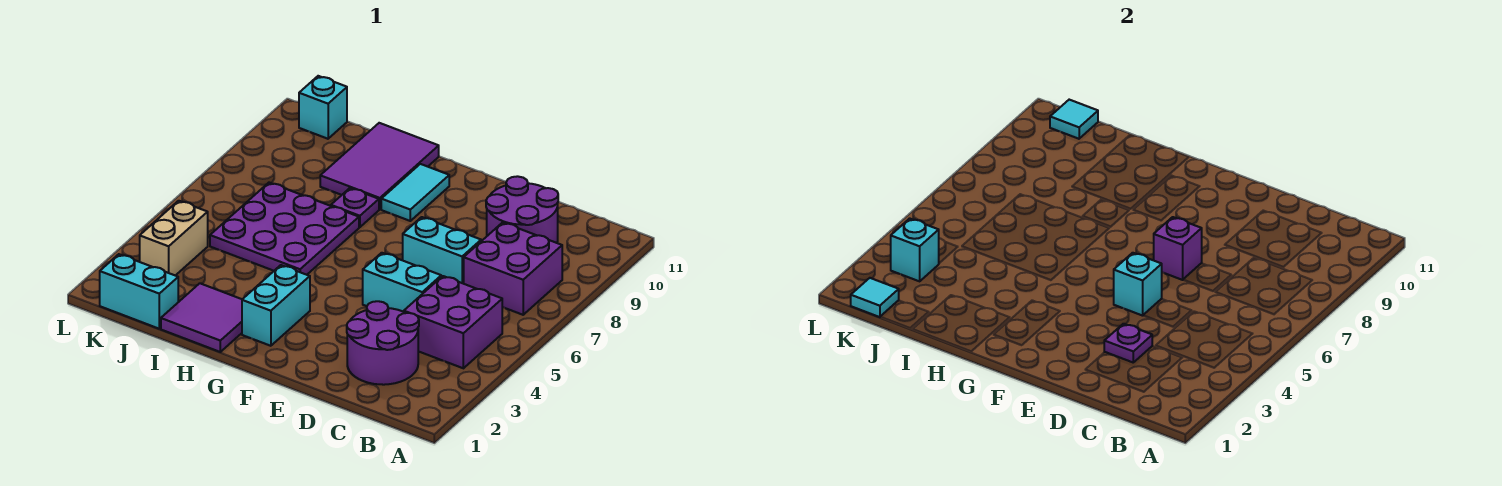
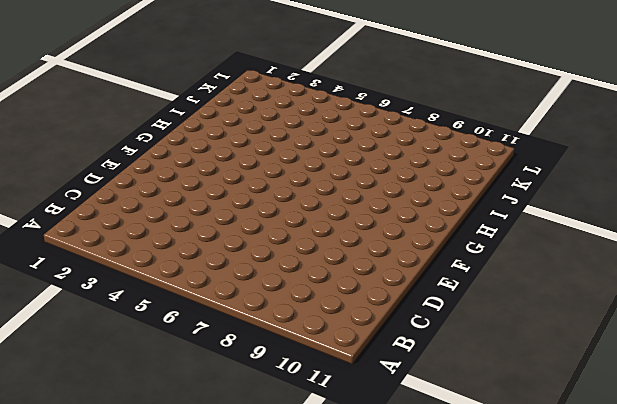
none -> purple brick B4:C5 level 1
none -> purple brick B7:C8 level 1
none -> purple round brick C2:D3 level 1

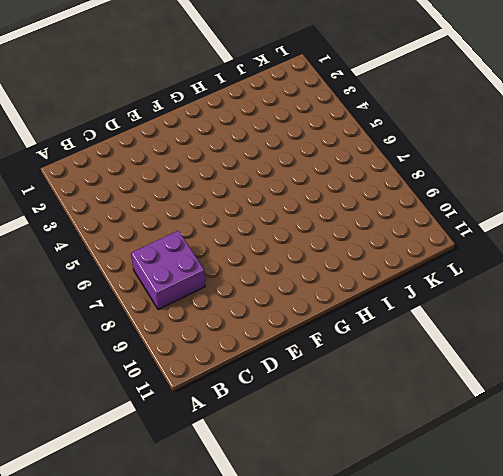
none -> purple brick B4:C5 level 1
none -> purple round brick C2:D3 level 1
none -> purple round brick C9:D10 level 1

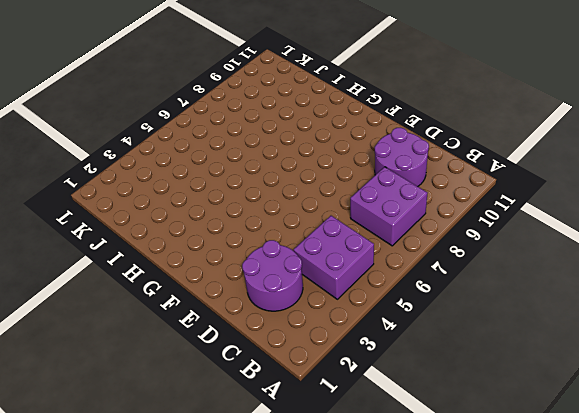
none -> cyan brick D5:E5 level 1
none -> cyan brick D7:E7 level 1
none -> cyan brick G2:G3 level 1

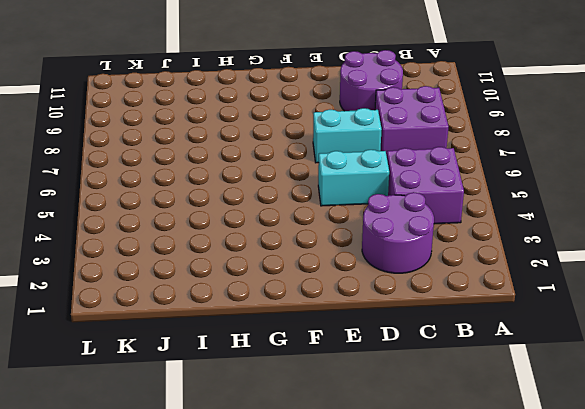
none -> cyan brick G2:G3 level 1
none -> cyan tile G9:G10 level 1
none -> purple tile H1:I2 level 1

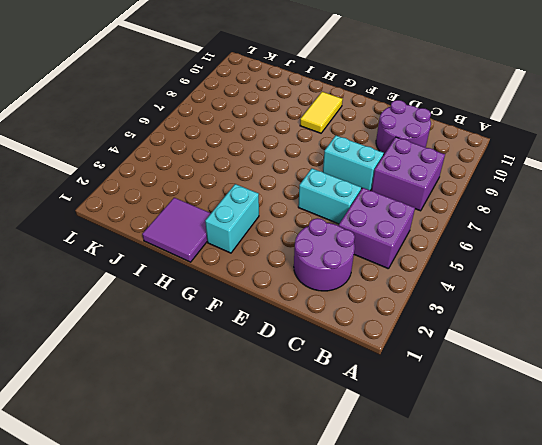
yellow tile G9:G10 level 1 -> cyan tile G9:G10 level 1
none -> purple plate H5:J7 level 1
none -> purple plate H8 level 1
none -> purple tile H9:I11 level 1

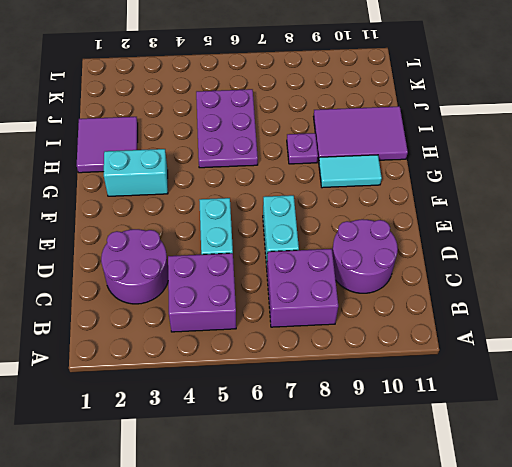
purple plate H5:J6 level 1 -> purple plate H5:J7 level 1
none -> cyan brick J1:K1 level 1
none -> tan brick K3:K4 level 1
none -> cyan brick K11 level 1

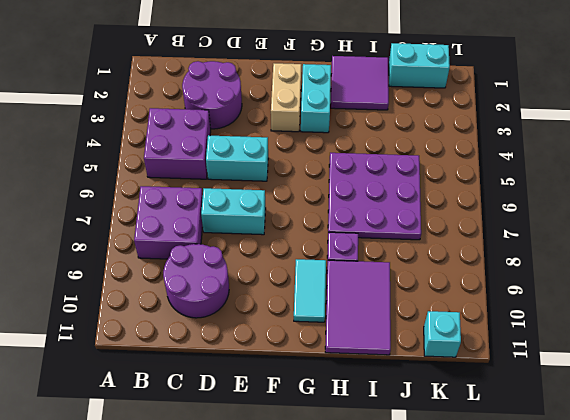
tan brick F2:F3 level 1 -> tan brick K3:K4 level 1
none -> purple plate D3 level 2
none -> cyan brick E5 level 2
none -> purple brick E7 level 2

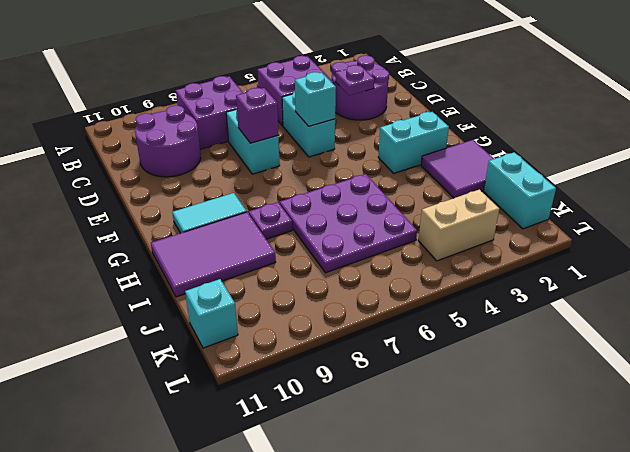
none -> cyan tile K1 level 2
none -> cyan brick K3 level 2
none -> cyan tile K11 level 2

